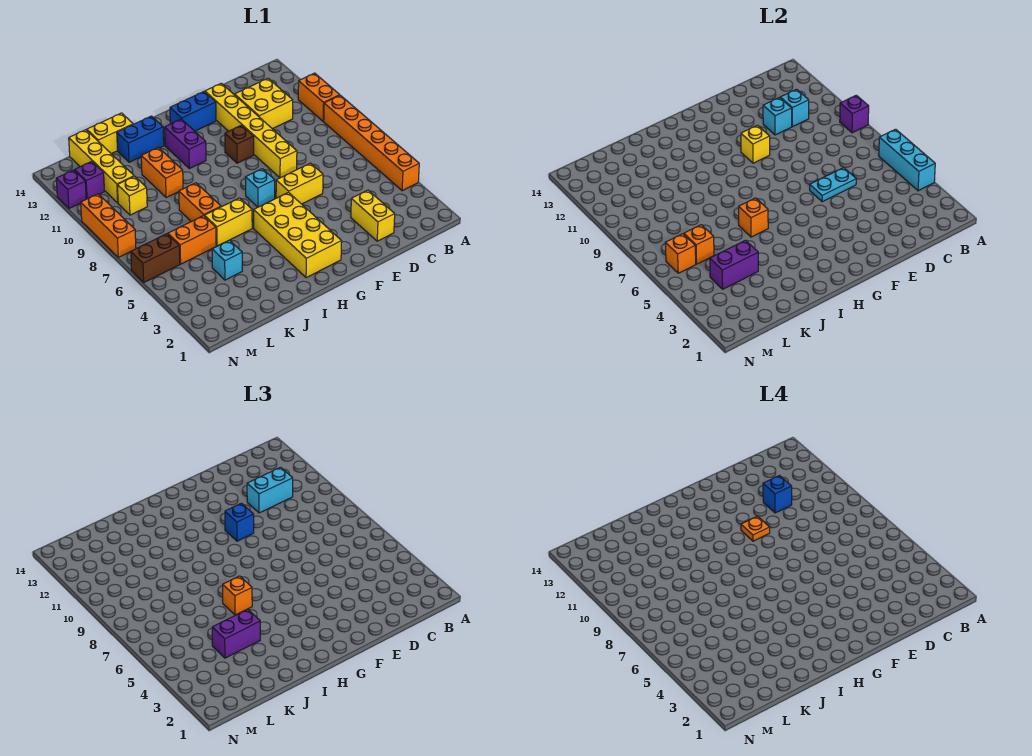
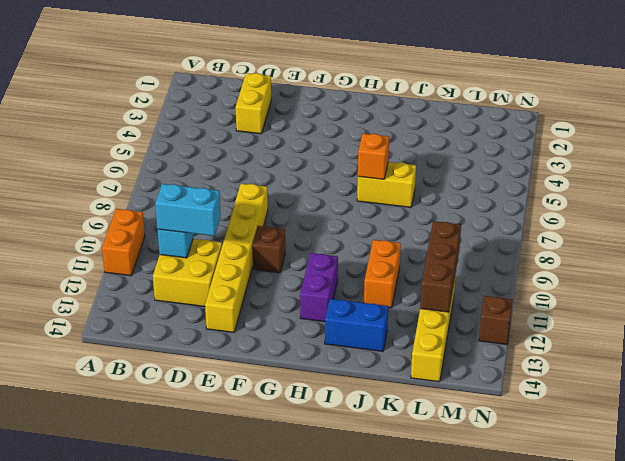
brown brick L10:L12 level 2 -> none
brown brick N12 level 1 -> purple brick N12 level 1
none -> orange brick A4:A9 level 1
none -> yellow brick E6:F6 level 1
none -> blue brick F13:G13 level 1
none -> yellow brick G2:H5 level 1

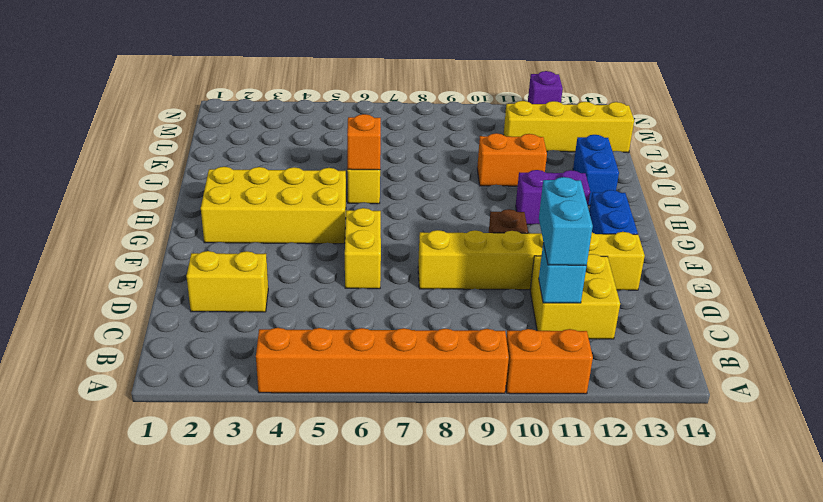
none -> cyan brick G7 level 1
none -> orange brick J7:J8 level 1
none -> yellow brick J14:K14 level 1
none -> cyan brick K4 level 1

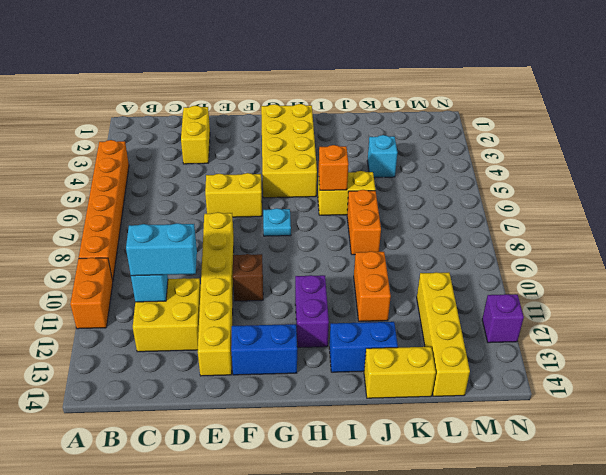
cyan plate G7 level 1 -> cyan brick G7 level 1
none -> orange brick K6:L6 level 1
none -> yellow brick L10 level 1
none -> brown brick M6:N6 level 1
none -> purple brick M12 level 1

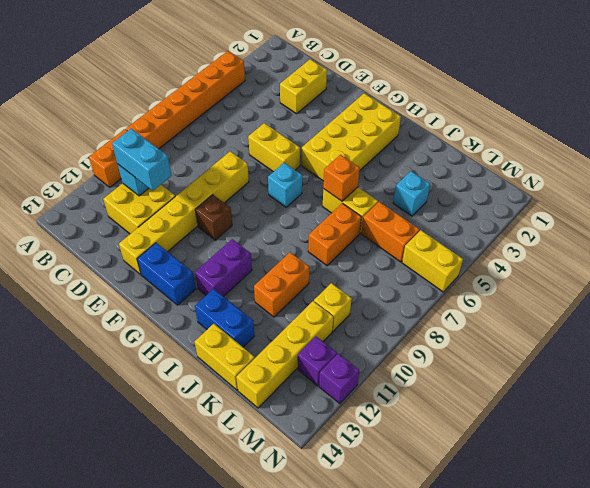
yellow brick M6:N6 level 1 -> brown brick M6:N6 level 1
none -> orange brick N8:N10 level 1
none -> cyan brick A4:A6 level 2
none -> purple brick A9 level 2
none -> cyan plate D6:E6 level 2

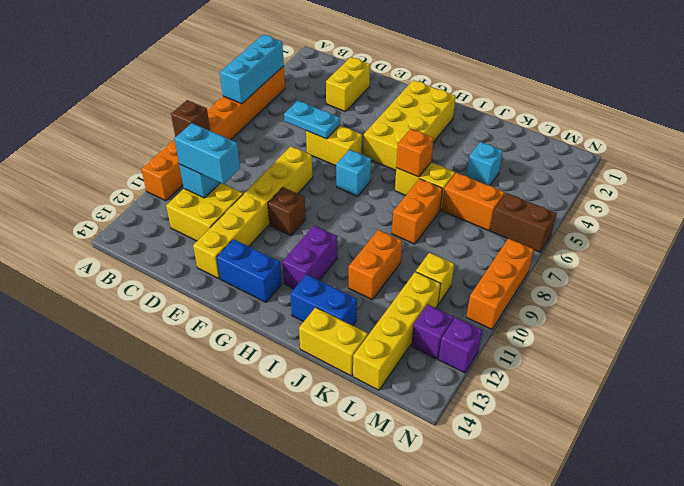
brown brick A9 level 2 -> purple brick A9 level 2
none -> cyan brick D11 level 2
none -> yellow brick F10 level 2
none -> purple brick K4:L4 level 2
none -> orange brick L6 level 2

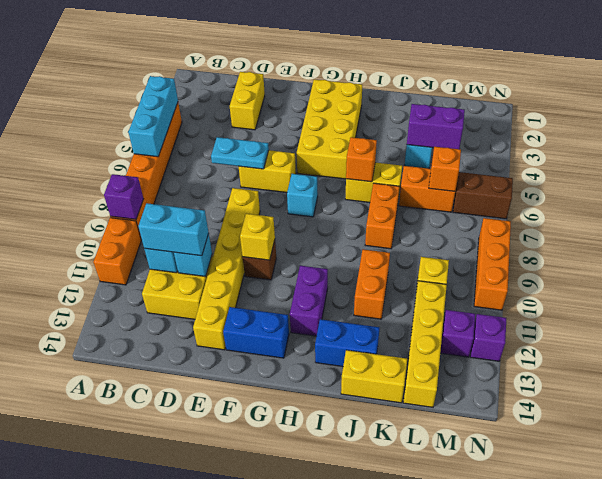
none -> orange brick M6 level 2
none -> blue brick F10 level 3
none -> orange brick I6 level 3
none -> purple brick J4:K4 level 3

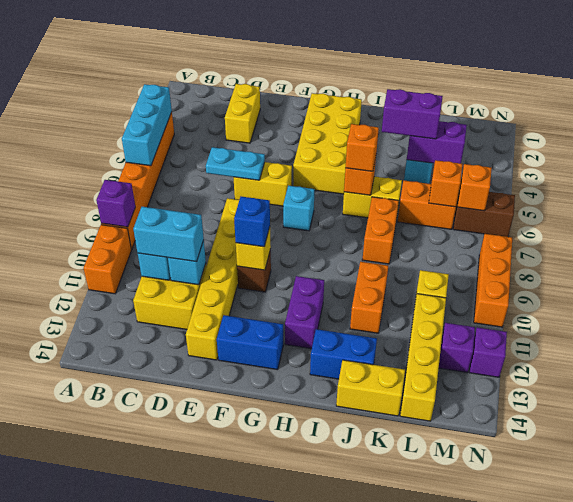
none -> blue brick D11 level 4
none -> orange plate F10 level 4

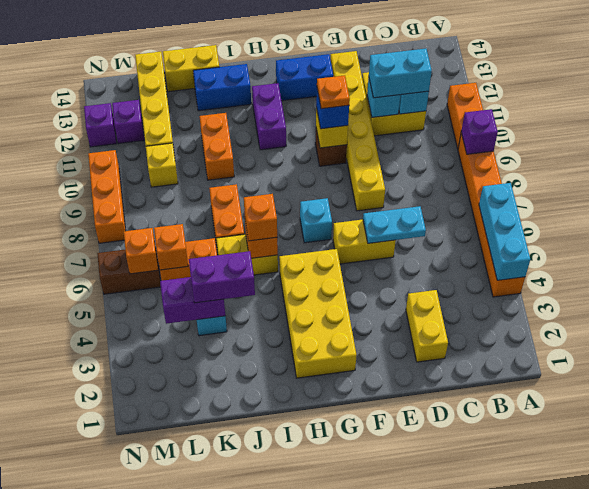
none -> blue brick D11 level 4

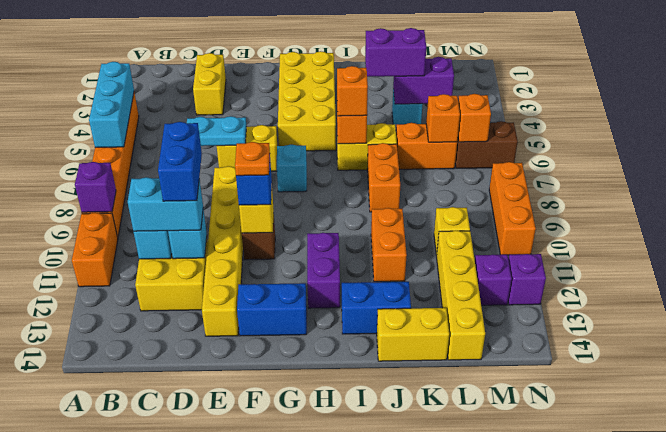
blue brick D10:D11 level 4 -> blue brick D11 level 4

